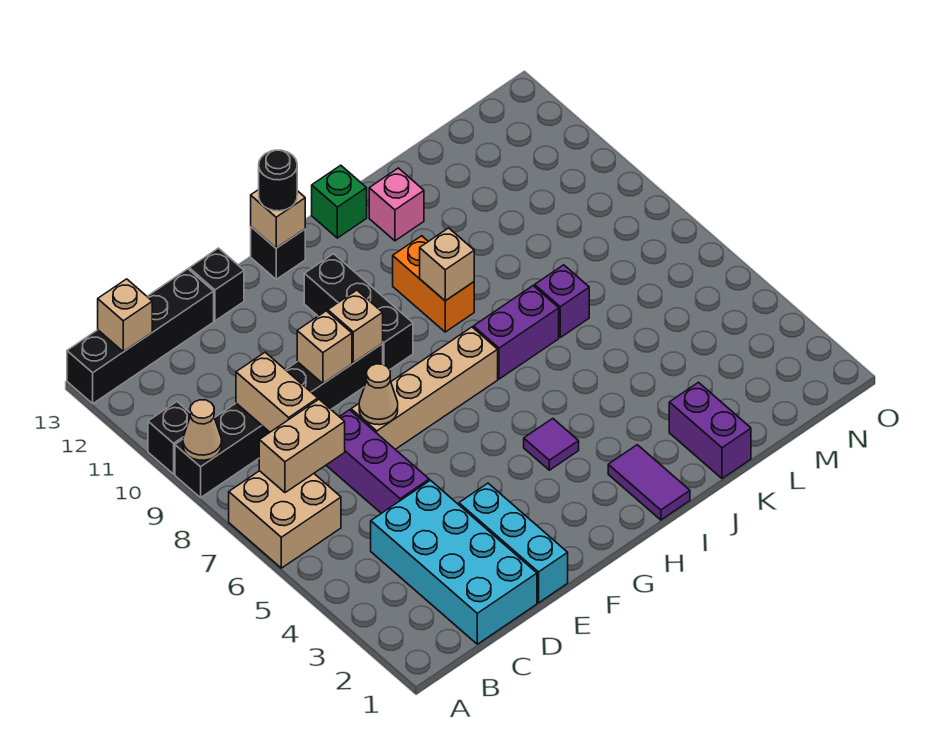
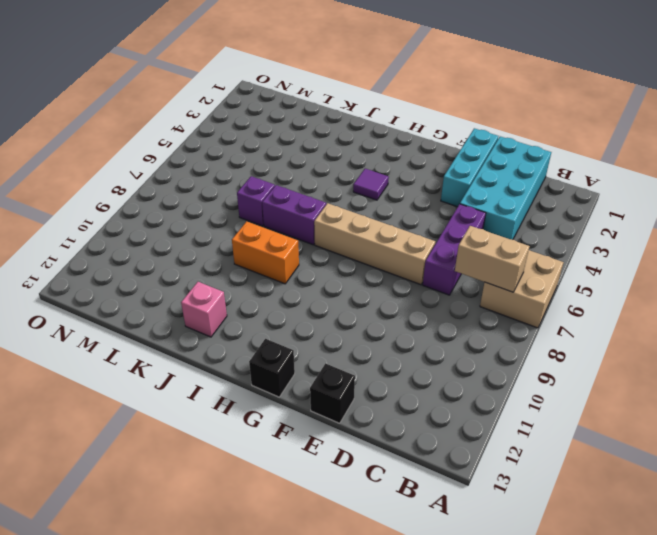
orange brick I9:J9 level 1 -> orange brick I9:I10 level 1
none -> black brick A9:F9 level 1
none -> black brick A10 level 1
none -> black brick A13:D13 level 1

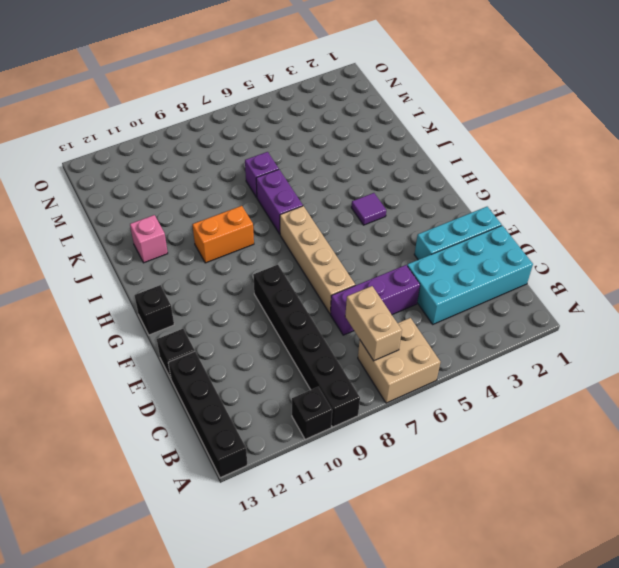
none -> black brick G9:G11 level 1
none -> purple tile I1:I2 level 1
none -> green brick I13 level 1

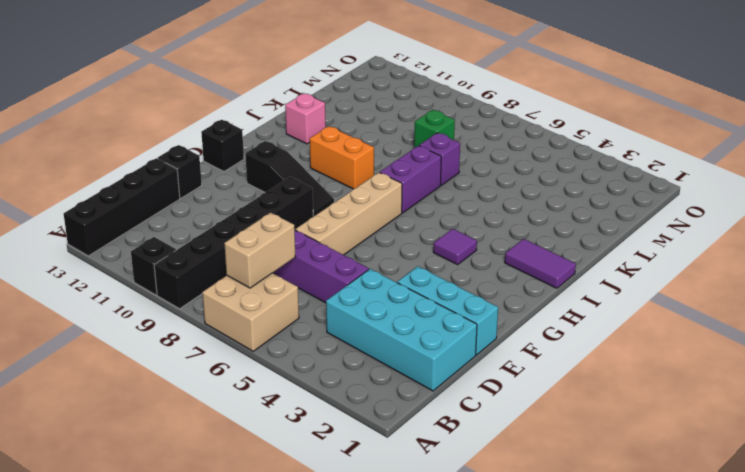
black slope G9:G11 level 1 top 11 -> black brick G9:G11 level 1
green brick L8 level 1 -> green brick I13 level 1
none -> purple brick K1:K2 level 1
none -> tan cone A9 level 2
none -> tan brick B13 level 2

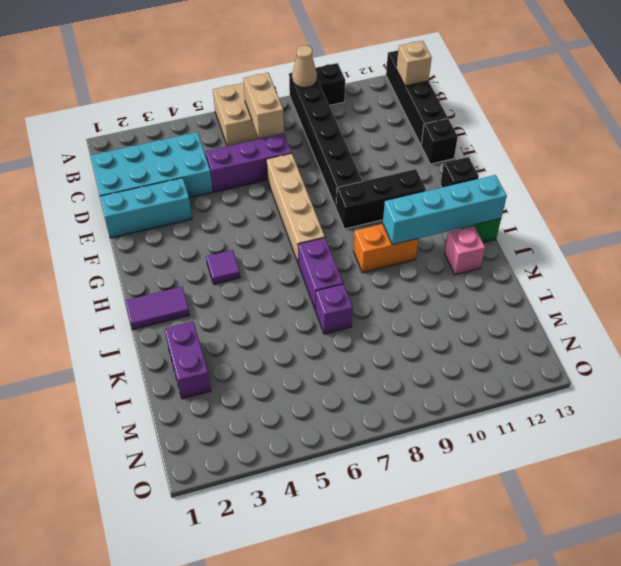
cyan brick I10:I13 level 2 -> none
purple brick K2:L2 level 1 -> purple brick K1:K2 level 1
none -> tan brick C8:C9 level 2
none -> tan cone E7 level 2
none -> tan brick E9 level 2

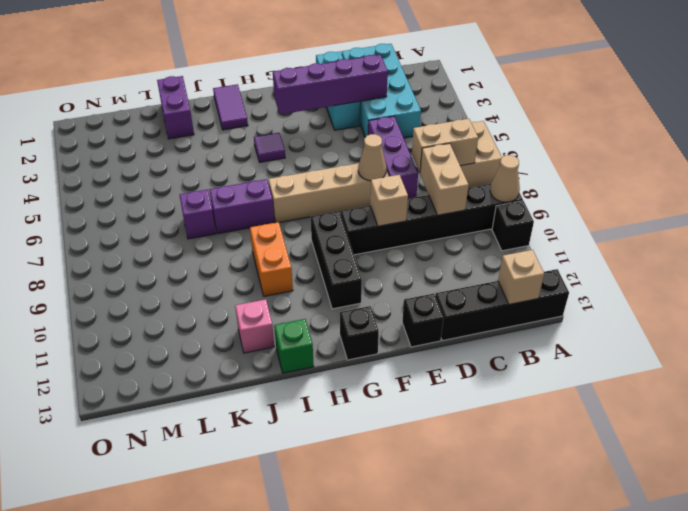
purple brick D3:G3 level 2 -> none
none -> tan brick F9 level 2
none -> tan brick G13 level 2
none -> tan brick I9 level 2

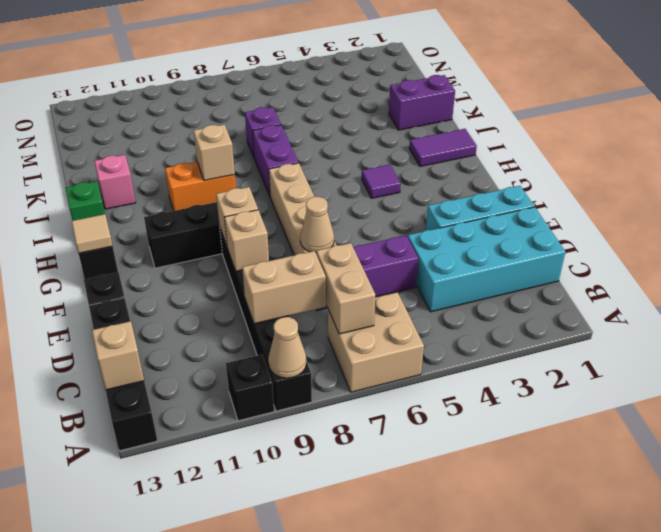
tan tile G13 level 2 -> tan brick G13 level 2
none -> black round brick G13 level 3

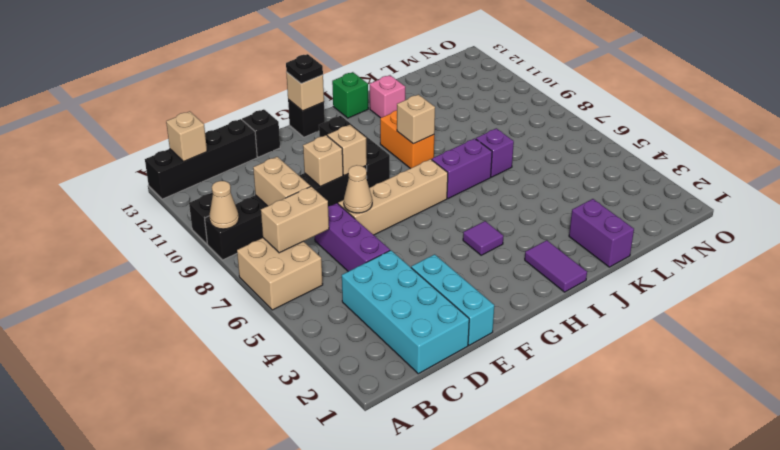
black plate G13 level 3 -> black round brick G13 level 3

